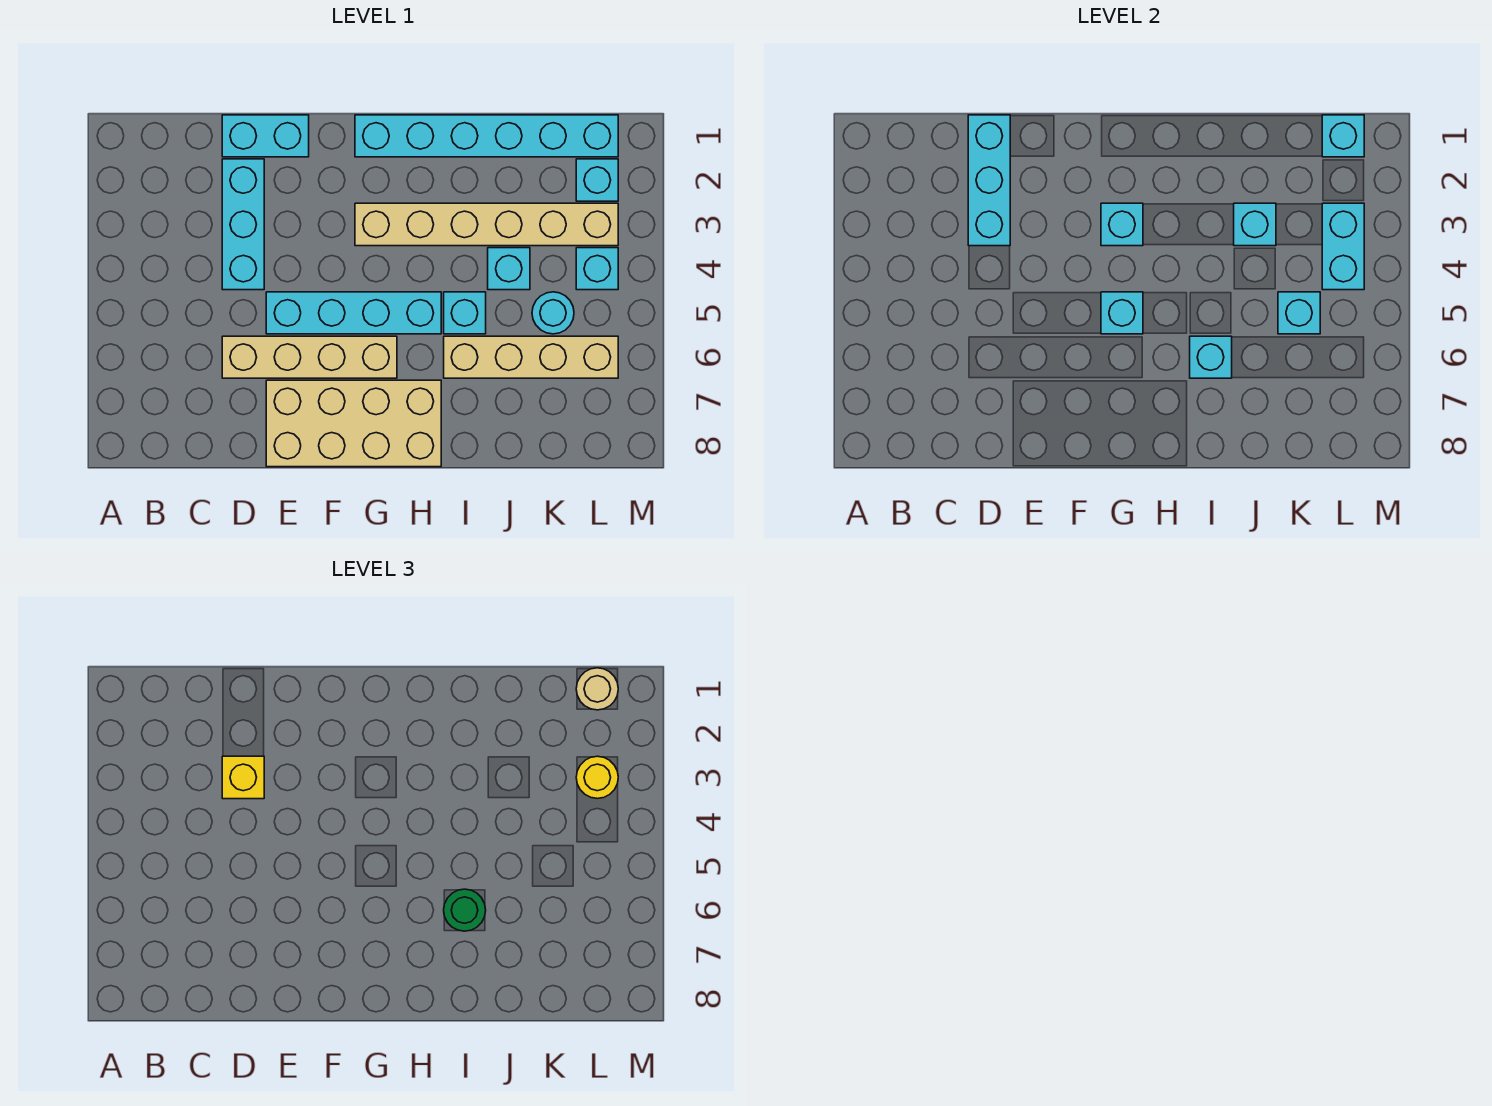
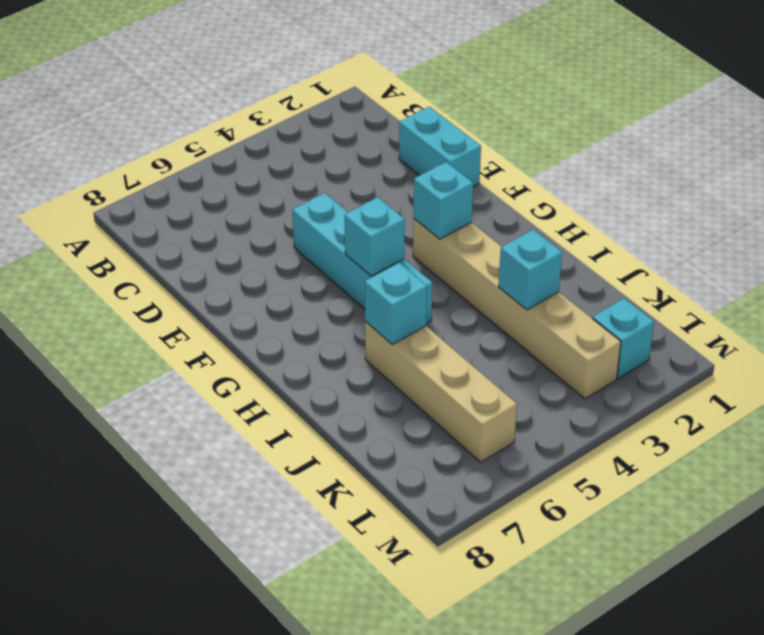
none -> cyan brick D2:D4 level 1
none -> tan brick D6:G6 level 1
none -> tan brick E7:H8 level 1

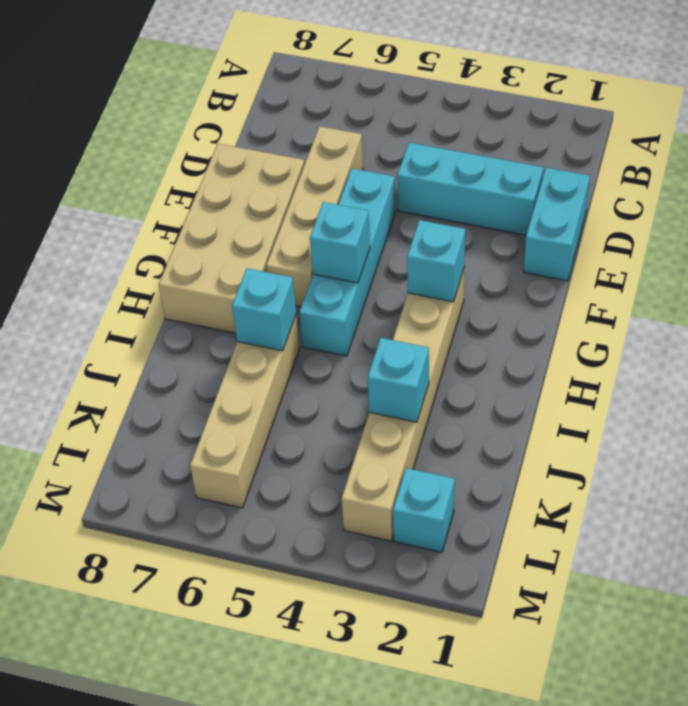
none -> cyan brick G1:L1 level 1
none -> cyan brick I5 level 1
none -> cyan brick J4 level 1

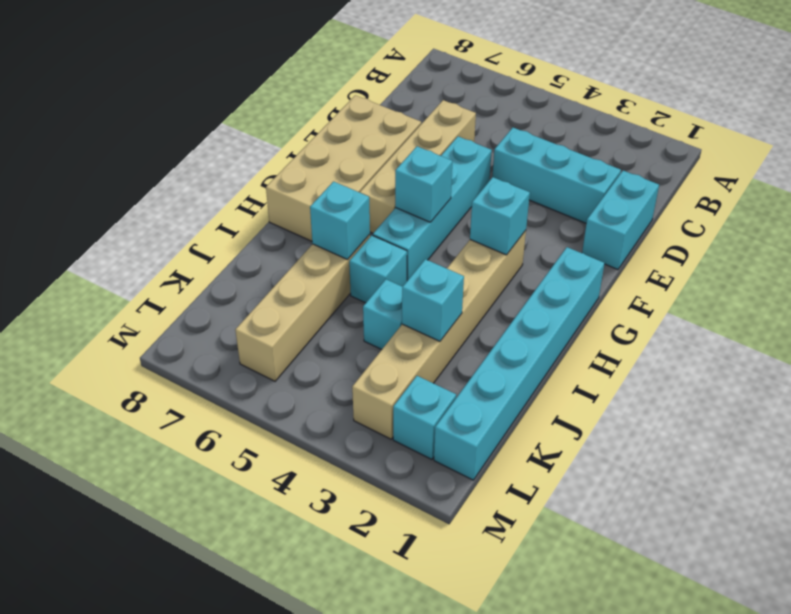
none -> cyan round brick K5 level 1
none -> cyan brick L4 level 1
none -> cyan brick D1:D3 level 2

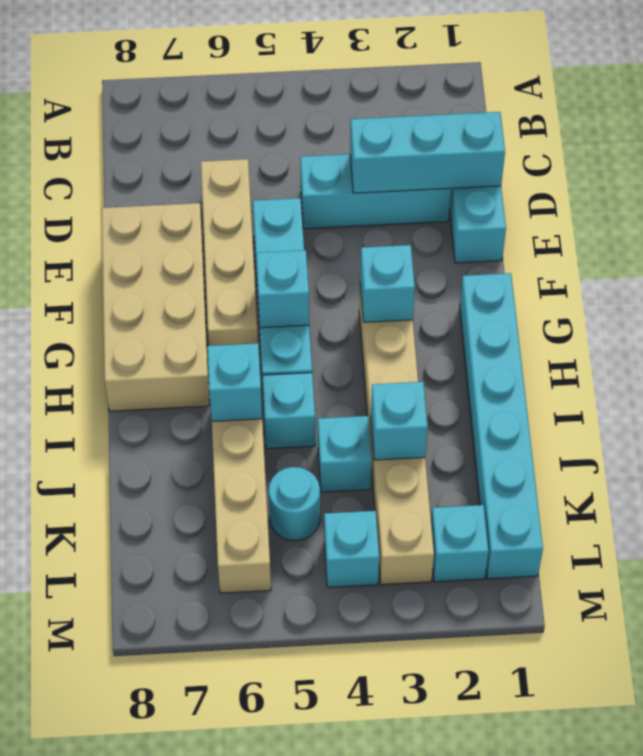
none -> cyan brick K5 level 2
none -> cyan brick L1 level 2
none -> cyan brick L3:L4 level 2

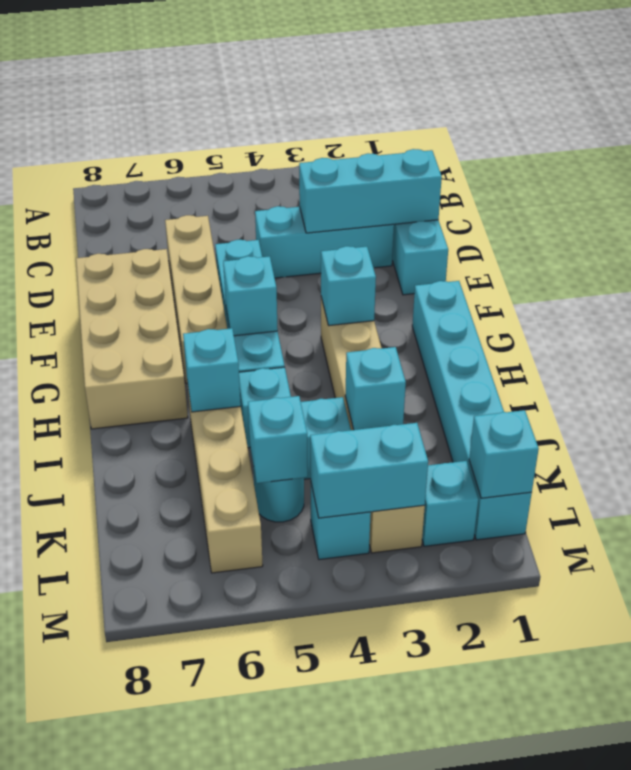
none -> yellow brick D3 level 3
none -> green round brick I6 level 3
none -> tan round brick L1 level 3

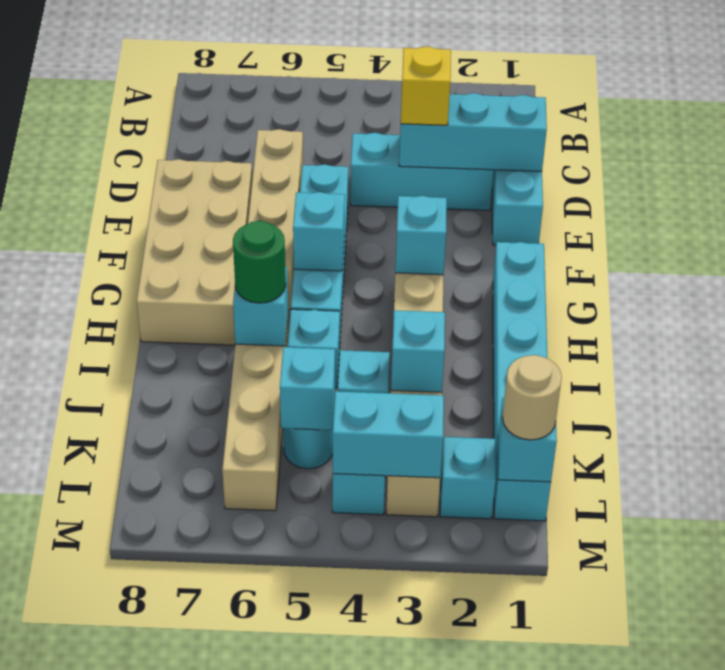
none -> yellow round brick L3 level 3

